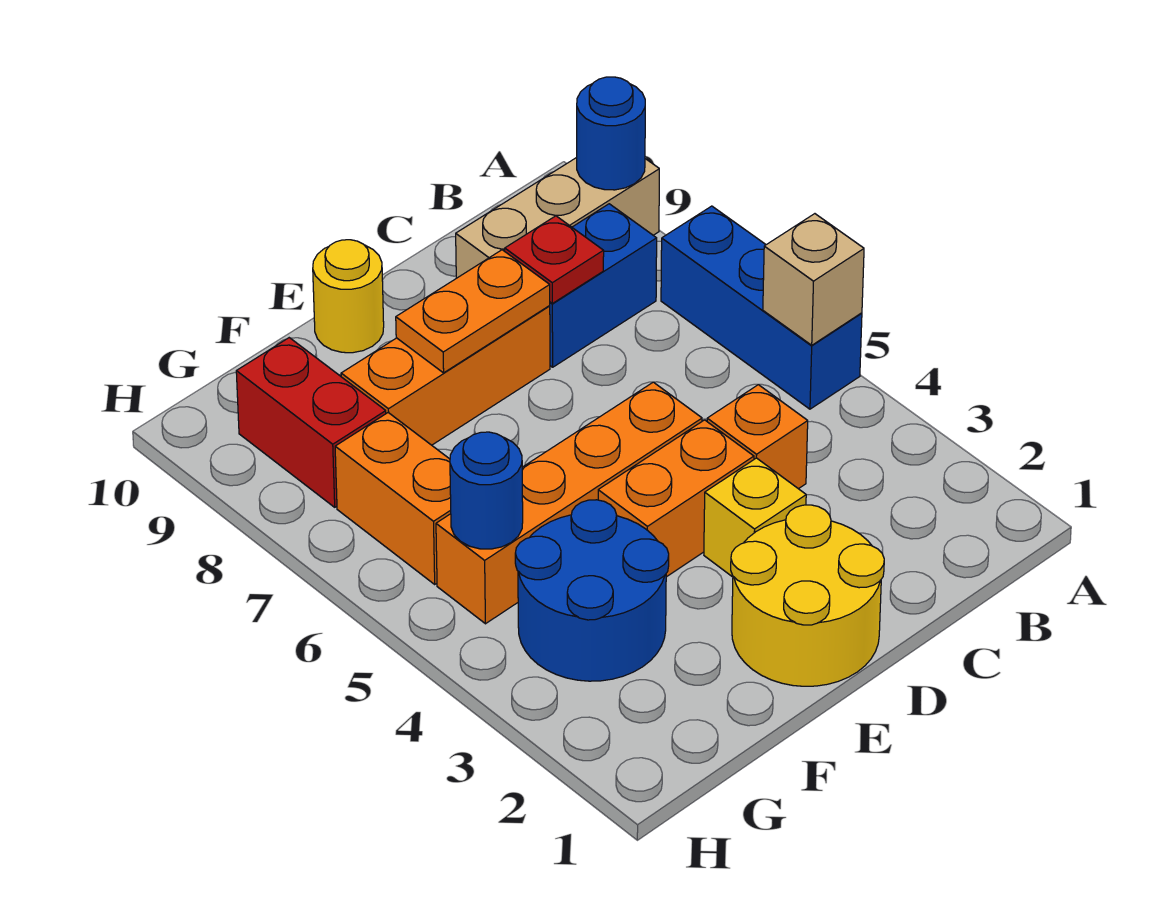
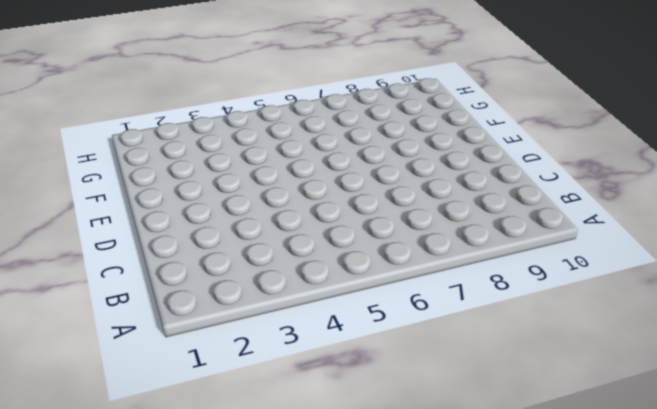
none -> blue brick A5:A7 level 1
none -> tan brick A9:C9 level 1
none -> blue brick B8:C8 level 1

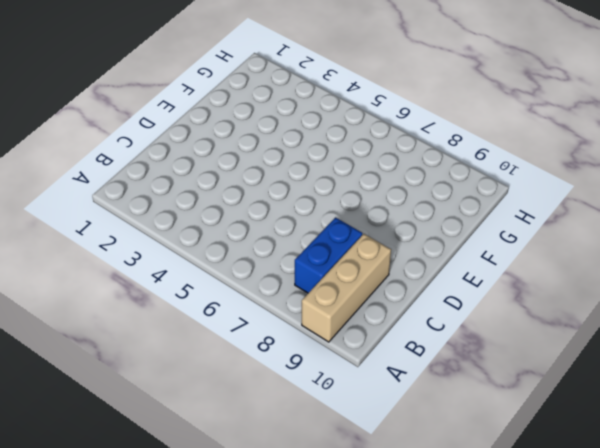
none -> blue brick A5:A7 level 1
none -> orange brick C4 level 1
none -> yellow round brick D1:E2 level 1

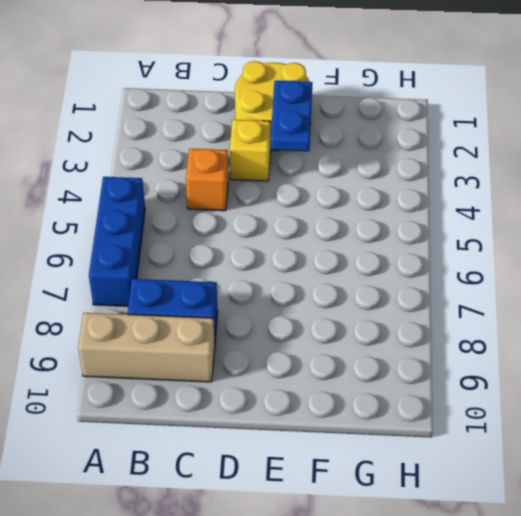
blue plate E2:E3 level 2 -> none
none -> orange brick D4:E4 level 1
none -> orange brick D5:G5 level 1
none -> orange brick D8:F8 level 1

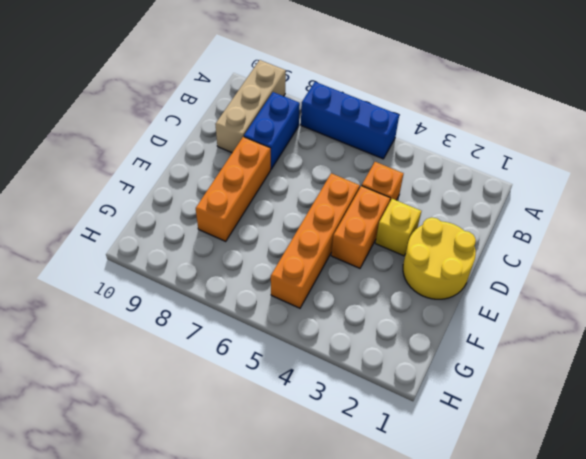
none -> yellow round brick E10 level 1
none -> blue round brick F3:G4 level 1
none -> orange brick G6:G7 level 1

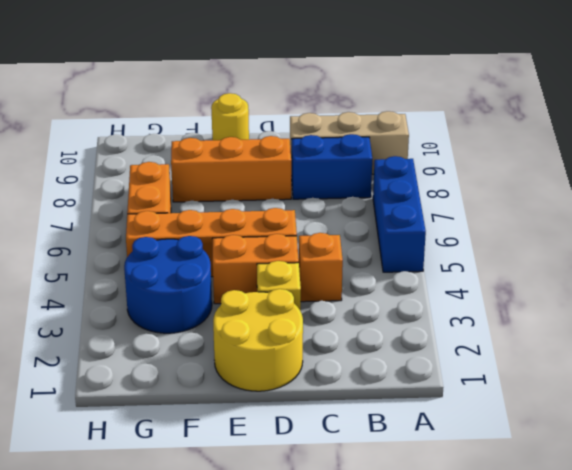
none -> red brick G8:G9 level 1
none -> tan brick A5 level 2
none -> blue round brick A9 level 2

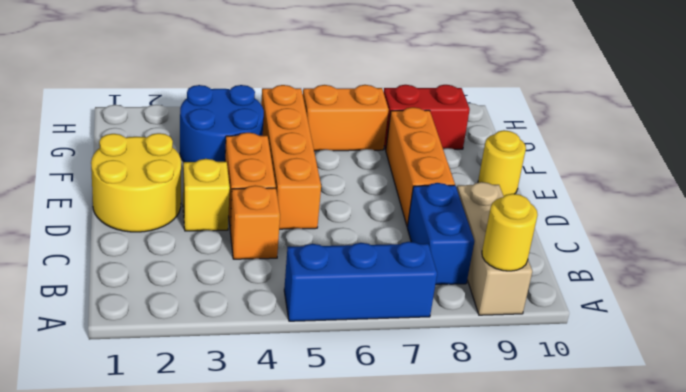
yellow round brick A9 level 2 -> blue round brick A9 level 2
none -> tan brick A5 level 2
none -> red plate C8 level 2
none -> orange plate D8:E8 level 2

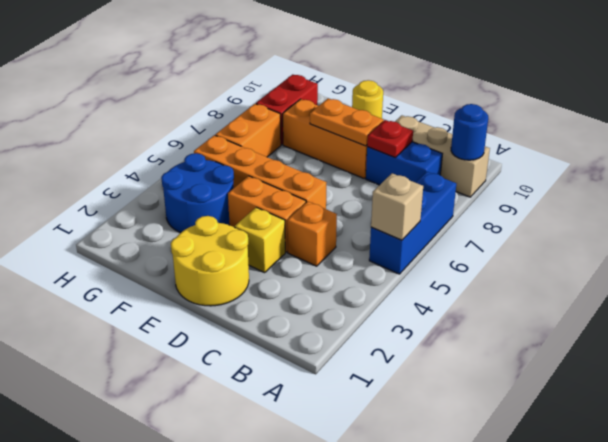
none -> blue round brick G5 level 2

